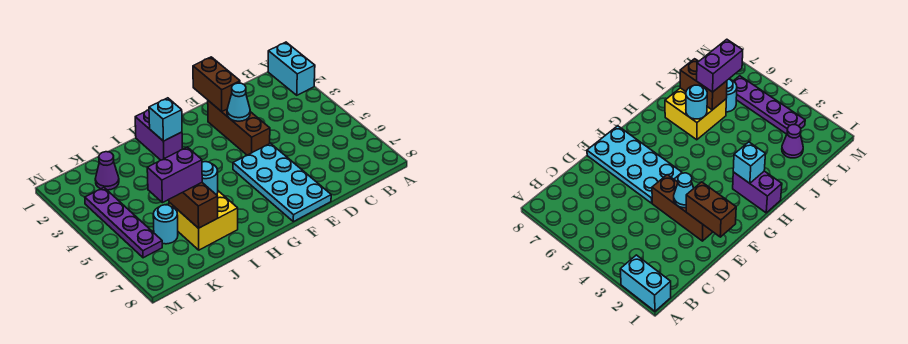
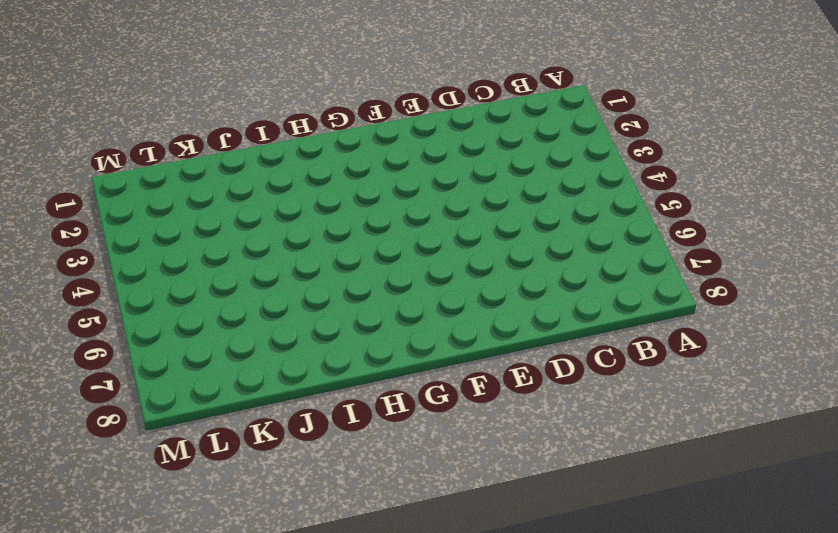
none -> cyan brick A1:A2 level 1
none -> brown brick E2:E4 level 1
none -> cyan plate E5:F8 level 1

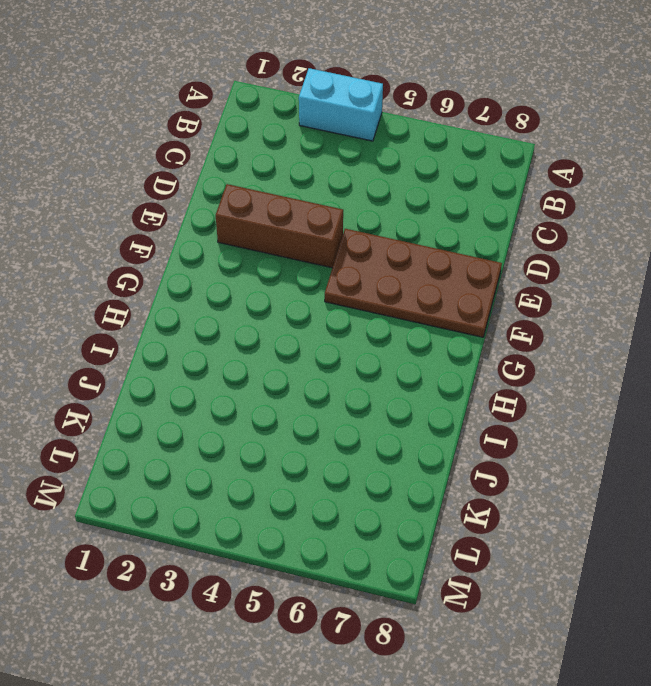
cyan brick A3:A4 level 1 -> cyan brick A1:A2 level 1
brown plate E5:F8 level 1 -> cyan plate E5:F8 level 1
none -> purple brick H1:H2 level 1
none -> yellow brick I6:J7 level 1
none -> purple cone K2 level 1

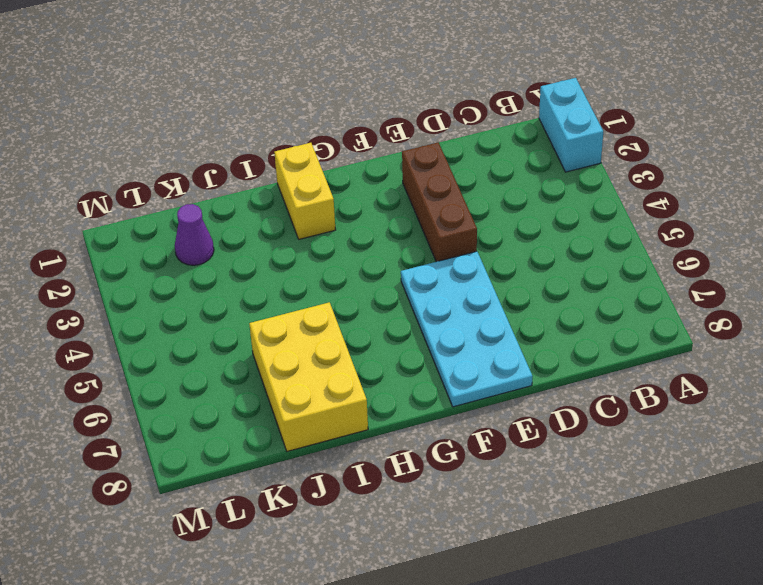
yellow brick H1:H2 level 1 -> purple brick H1:H2 level 1
yellow brick I6:J8 level 1 -> yellow brick I6:J7 level 1
none -> cyan round brick K6 level 1
none -> purple plate L3:L6 level 1
none -> brown brick E1:E2 level 2

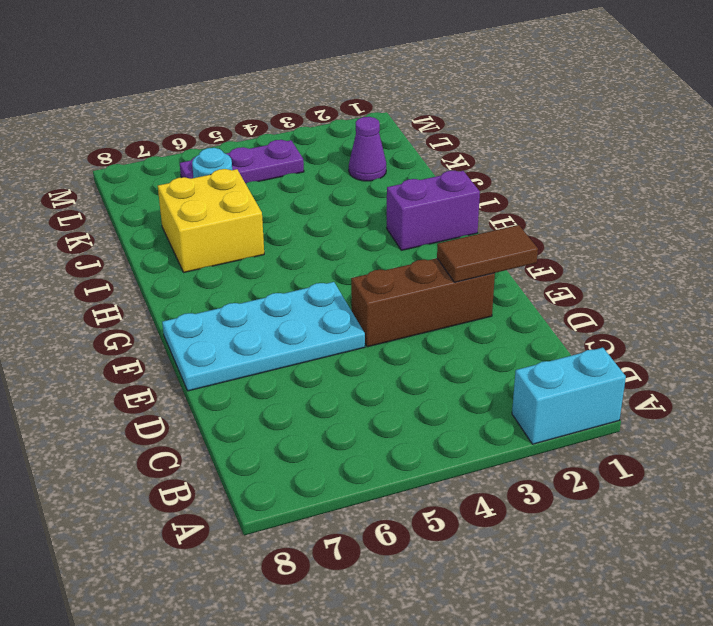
brown tile E1:E2 level 2 -> brown brick E1:E2 level 2
purple plate L4:L6 level 1 -> purple plate L3:L6 level 1
none -> cyan cone E3 level 2
none -> cyan brick H2 level 2
none -> cyan round brick I6 level 2

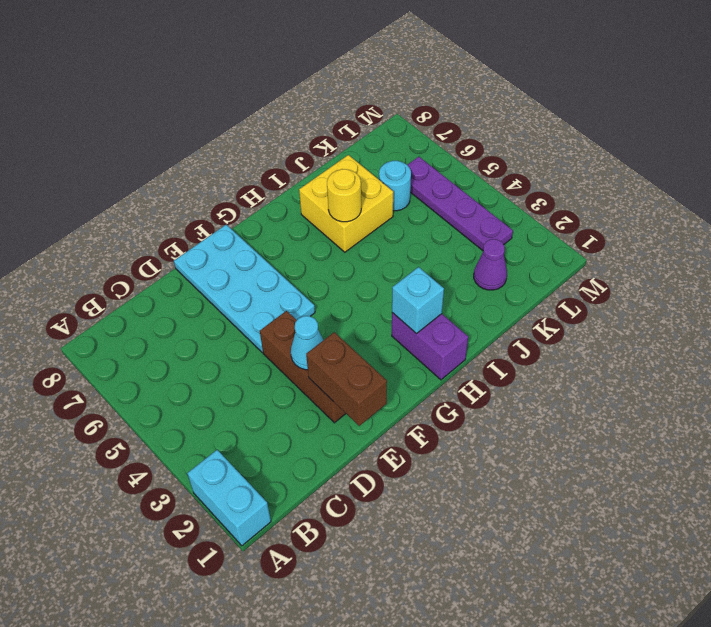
yellow round brick I6 level 2 -> cyan round brick I6 level 2
none -> brown brick J6:J7 level 2
none -> purple brick J6:K6 level 3

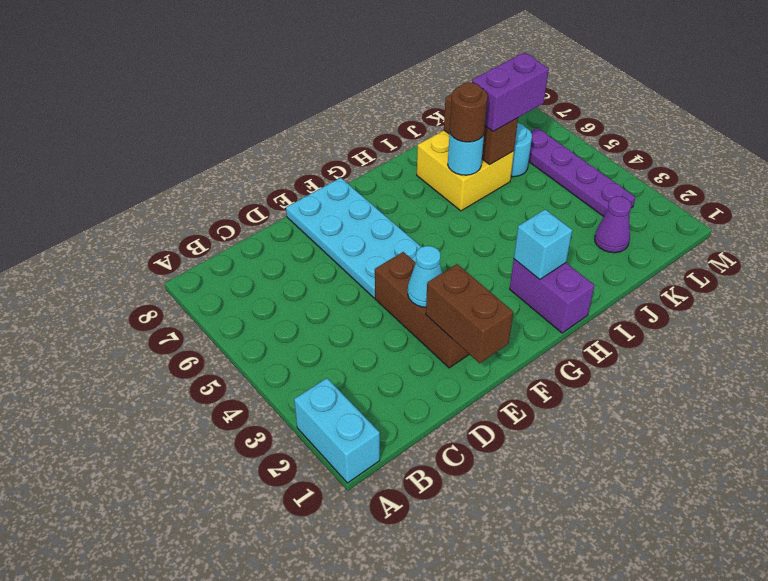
brown round brick I6 level 3 -> none

